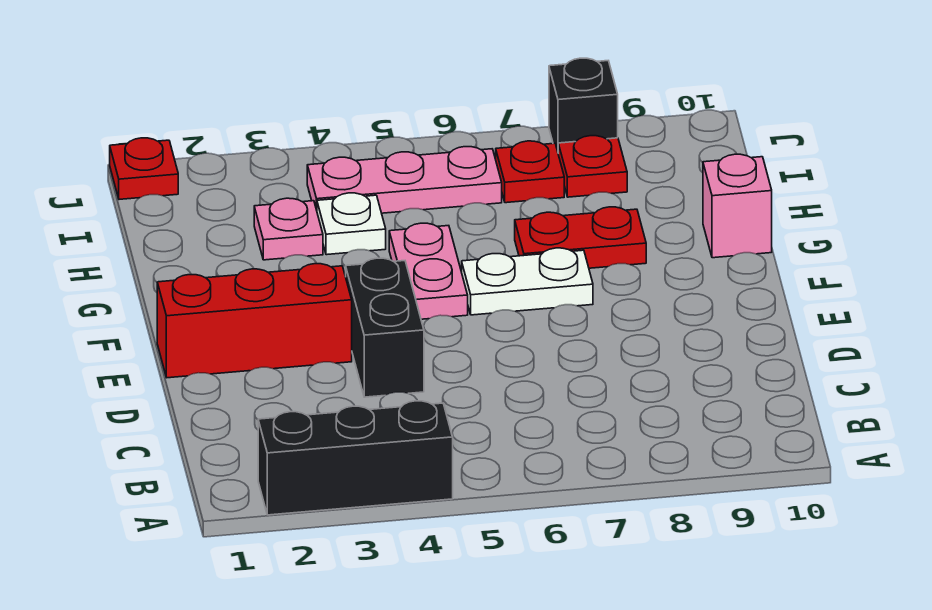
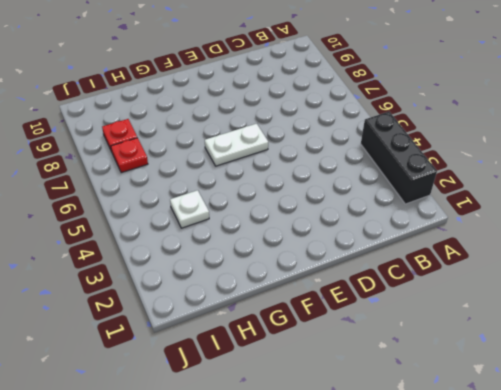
white plate E6:F6 level 1 -> white plate F6:F7 level 1
none -> black brick D4:E4 level 1
none -> red brick E1:E3 level 1
none -> pink plate F5:G5 level 1

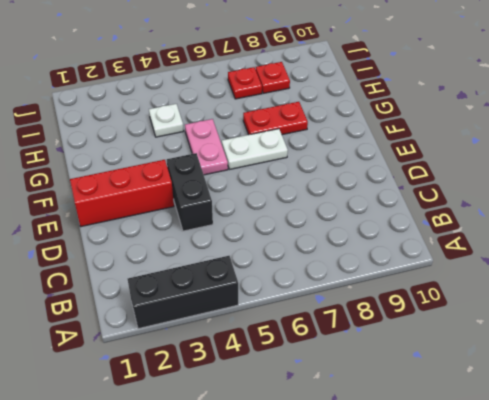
none -> pink brick G10 level 1
none -> pink plate H3 level 1
none -> pink plate I4:I6 level 1

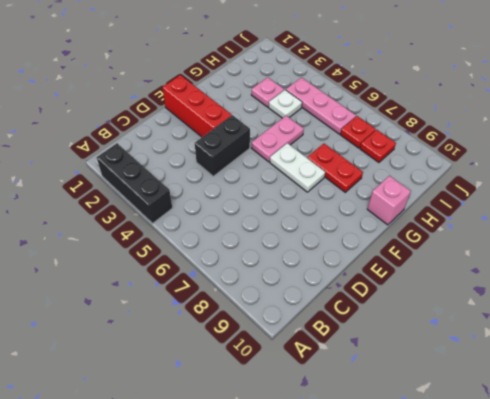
none -> red plate J1 level 1
none -> black brick J8 level 1

